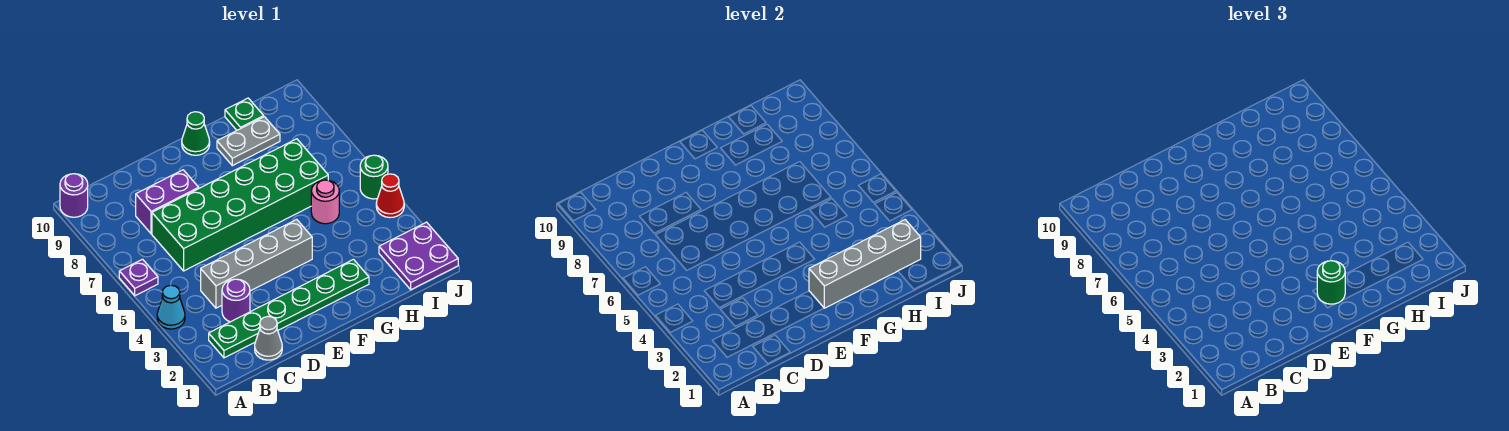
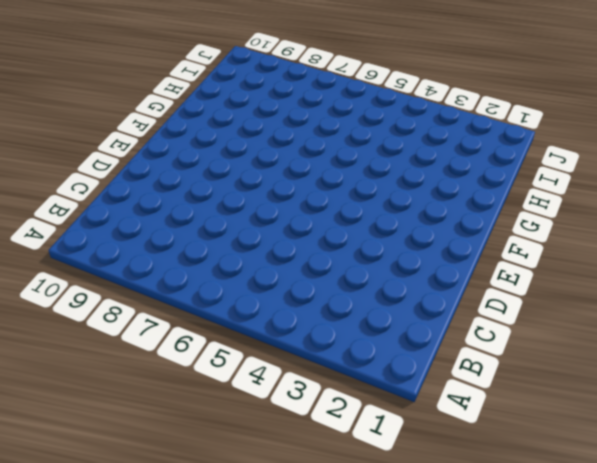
none -> cyan cone A4 level 1
none -> purple plate A6 level 1
none -> purple round brick A10 level 1

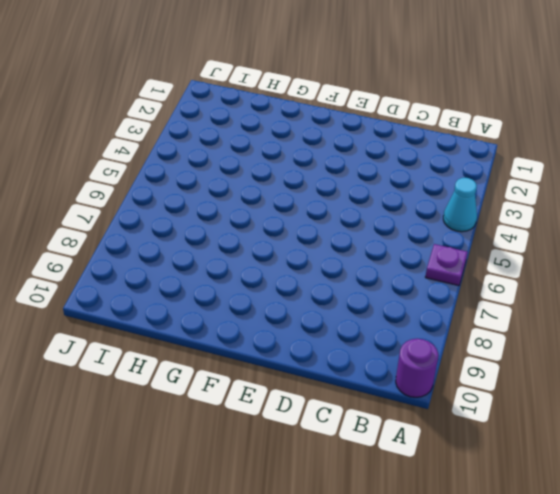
none -> green plate B2:G2 level 1
none -> grey cone C1 level 1
none -> purple round brick C3 level 1

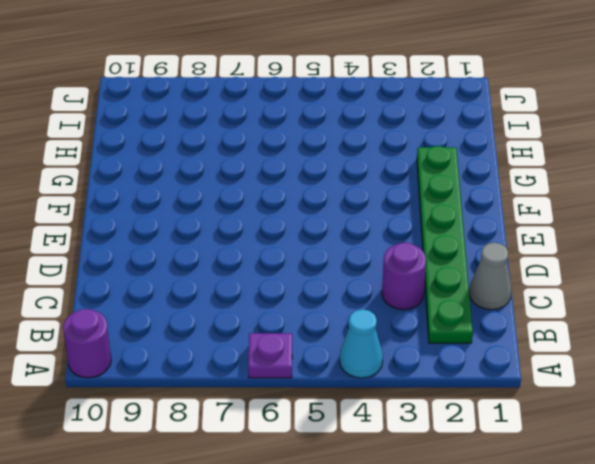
none -> grey brick C4:F4 level 1
none -> green brick C6:H7 level 1
none -> purple brick C8:D8 level 1

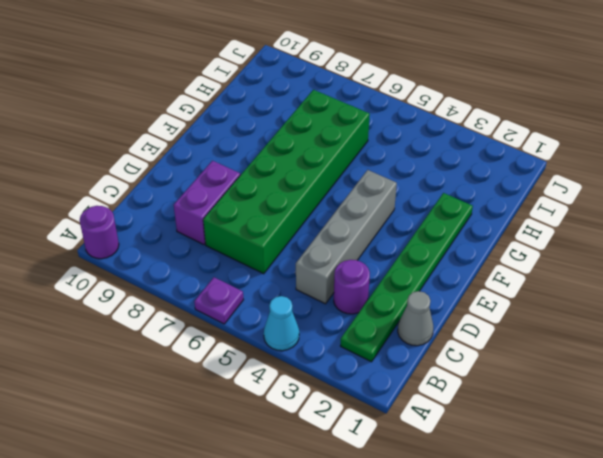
none -> green cone F10 level 1
none -> grey plate G9:H9 level 1
none -> pink round brick H5 level 1

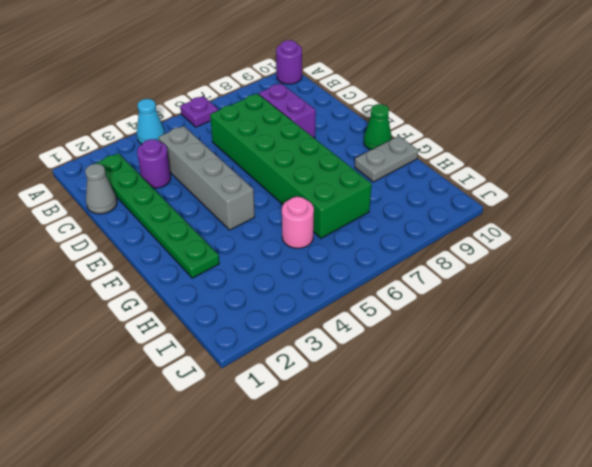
grey plate G9:G10 level 1 -> grey plate G9:H9 level 1
none -> green plate H10 level 1
none -> purple plate I1:J2 level 1
none -> red cone J4 level 1

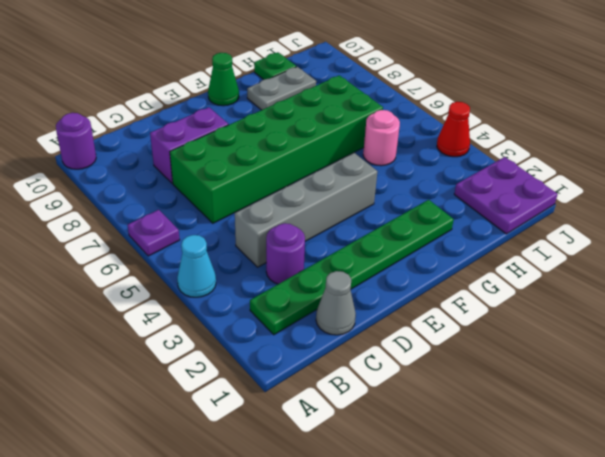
none -> green round brick J5 level 1
none -> grey brick F2:I2 level 2
none -> green round brick F2 level 3

